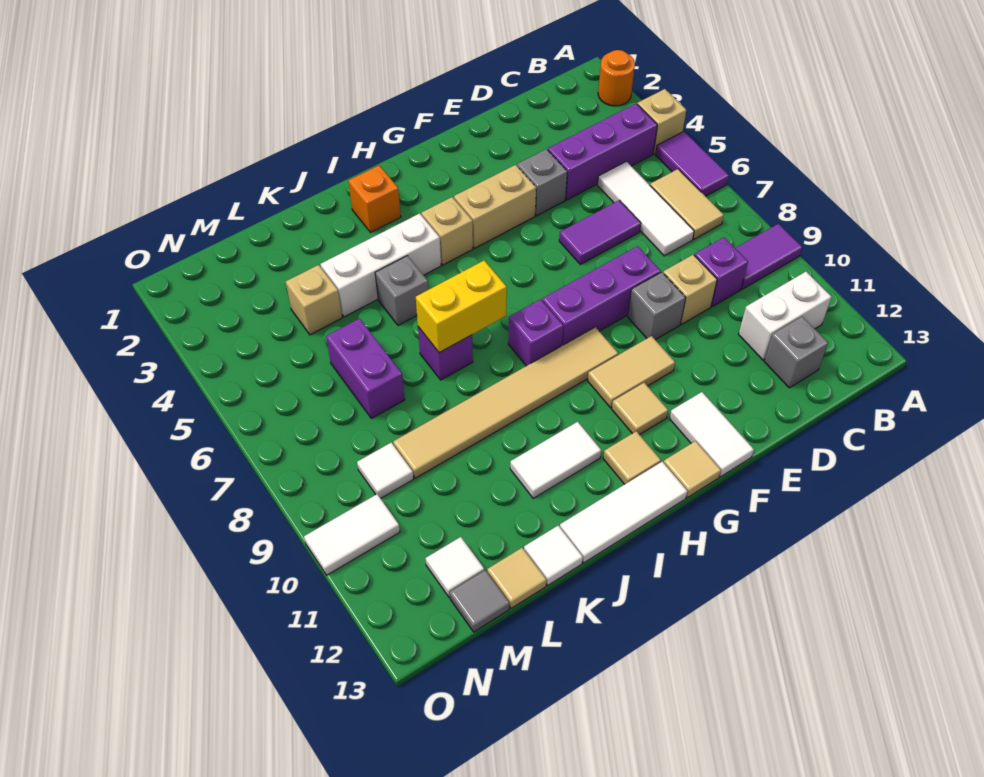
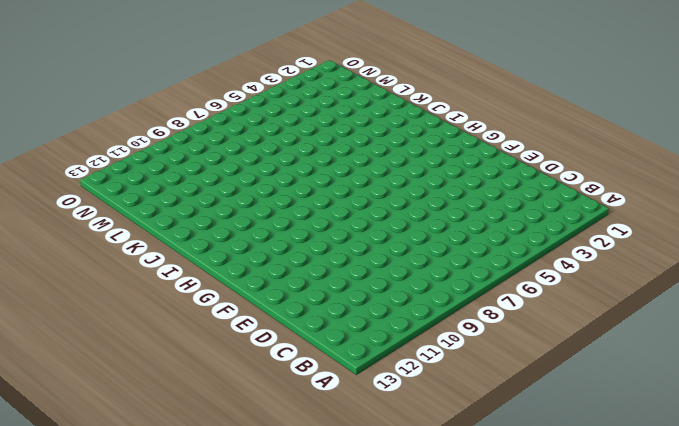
none -> orange round brick A2 level 1
none -> tan brick A4 level 1
none -> purple tile A5:A6 level 1
none -> purple tile A9:B9 level 1

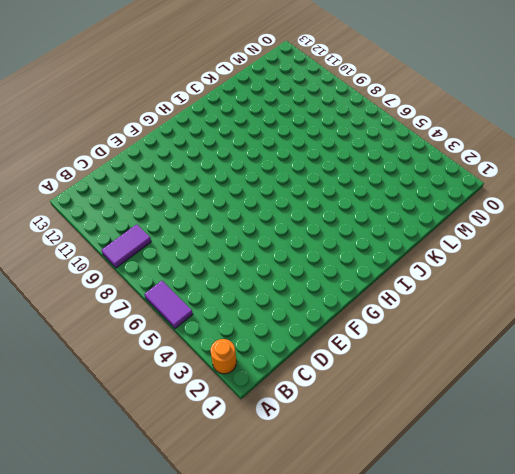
none -> tan brick A4 level 1
none -> purple brick B4:D4 level 1
none -> tan tile B6:B7 level 1
none -> white brick B11:C11 level 1

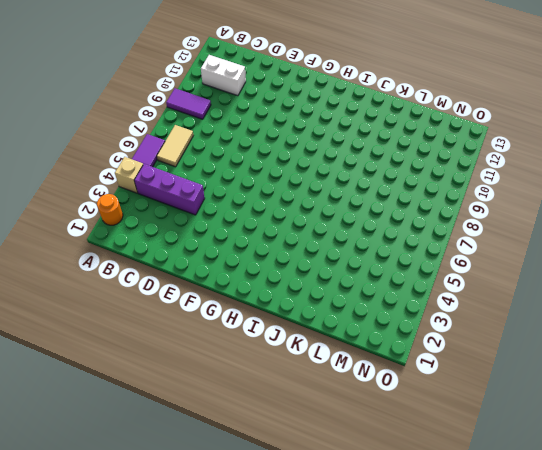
none -> white tile C5:C7 level 1
none -> purple brick C9 level 1
none -> grey brick C12 level 1
none -> purple tile D6:E6 level 1

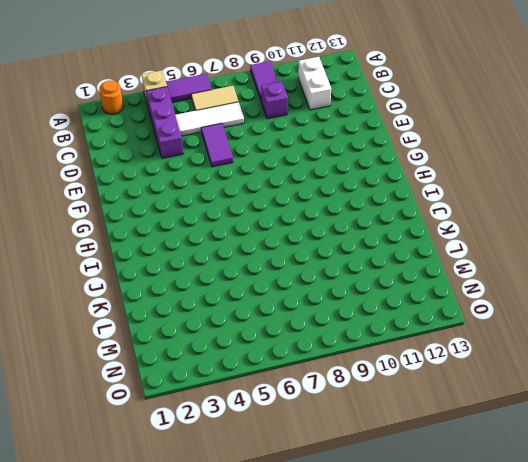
none -> grey brick C12 level 1
none -> tan brick D9 level 1
none -> grey brick E4 level 1
none -> purple brick E8:G8 level 1

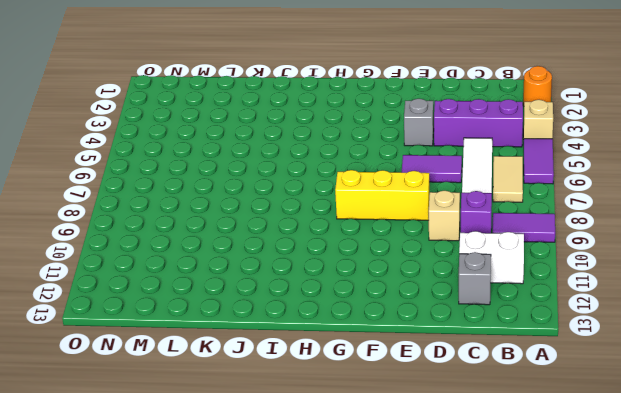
yellow brick E8:G8 level 1 -> purple brick E8:G8 level 1
none -> grey brick E9 level 1
none -> tan brick F4:G4 level 1
none -> tan tile F10:G10 level 1
none -> white tile F12:F13 level 1

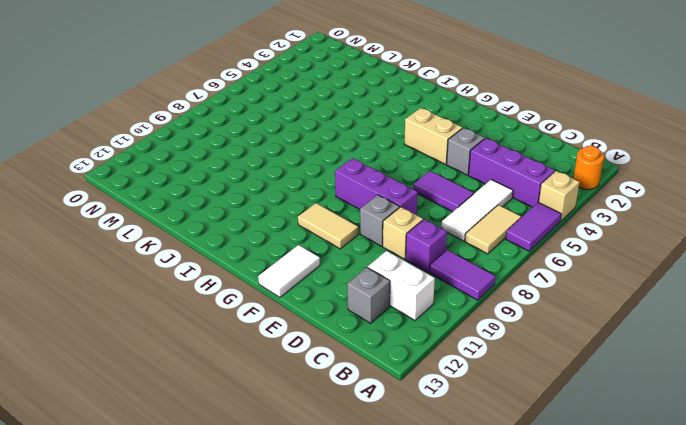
none -> tan tile G9:L9 level 1
none -> tan tile G11 level 1
none -> tan tile G13 level 1
none -> tan brick H4 level 1

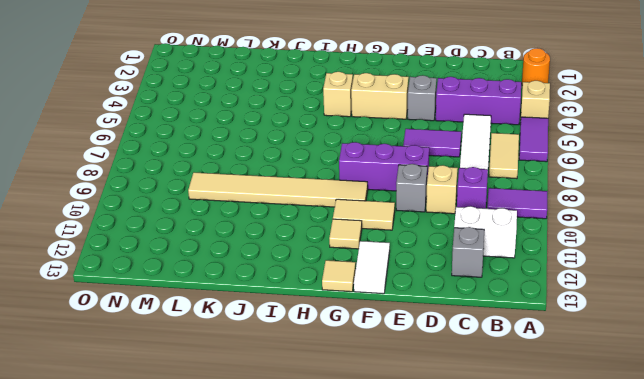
none -> purple brick H8 level 1
none -> tan tile H12 level 1
none -> white tile H13:J13 level 1
none -> orange brick I2 level 1

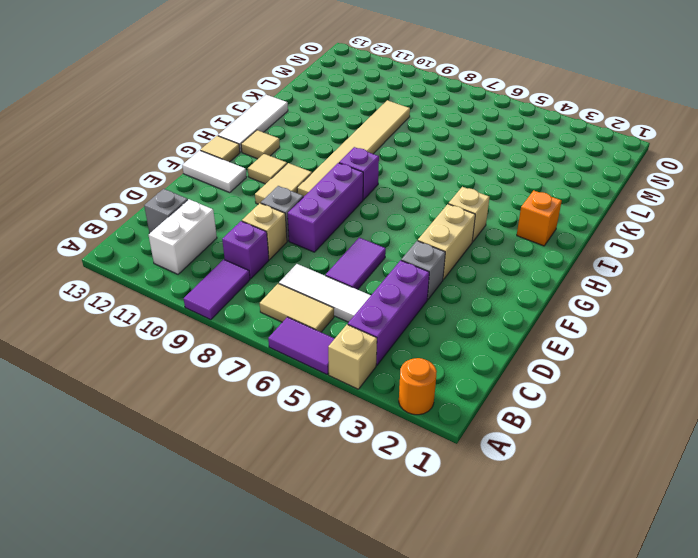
none -> white brick I4:K4 level 1
none -> white tile I11:J11 level 1
none -> grey brick J5 level 1
none -> purple brick J7 level 1

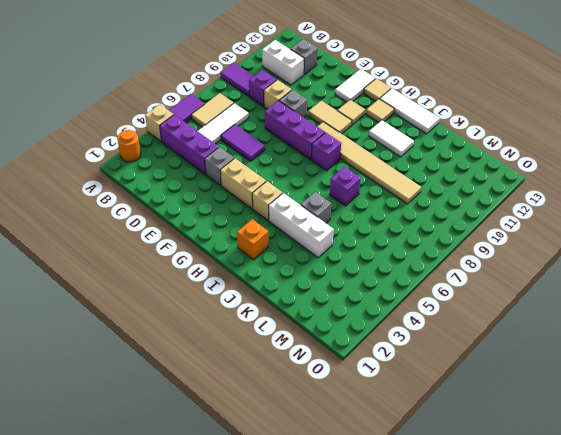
none -> white tile K13 level 1
none -> tan brick L4 level 1
none -> purple brick L6:L7 level 1
none -> tan tile L13 level 1

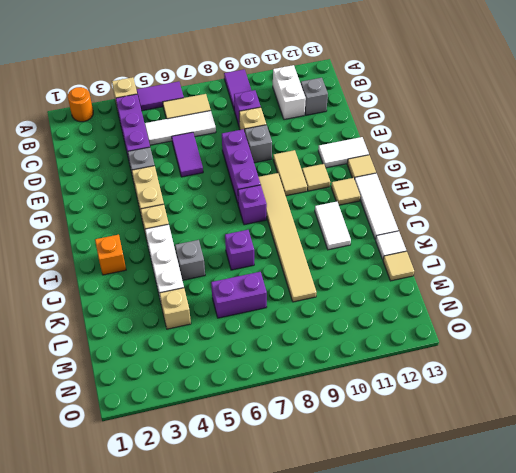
none -> white tile M9 level 1
none -> white tile M12 level 1
none -> grey tile M13 level 1
none -> white tile N10:O10 level 1

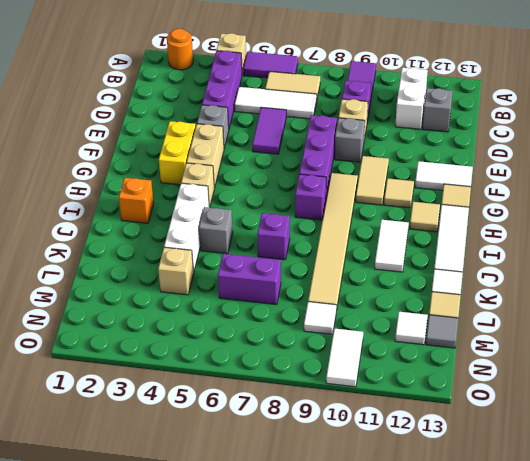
yellow brick F3:G3 level 1 -> yellow brick I7:J7 level 2

